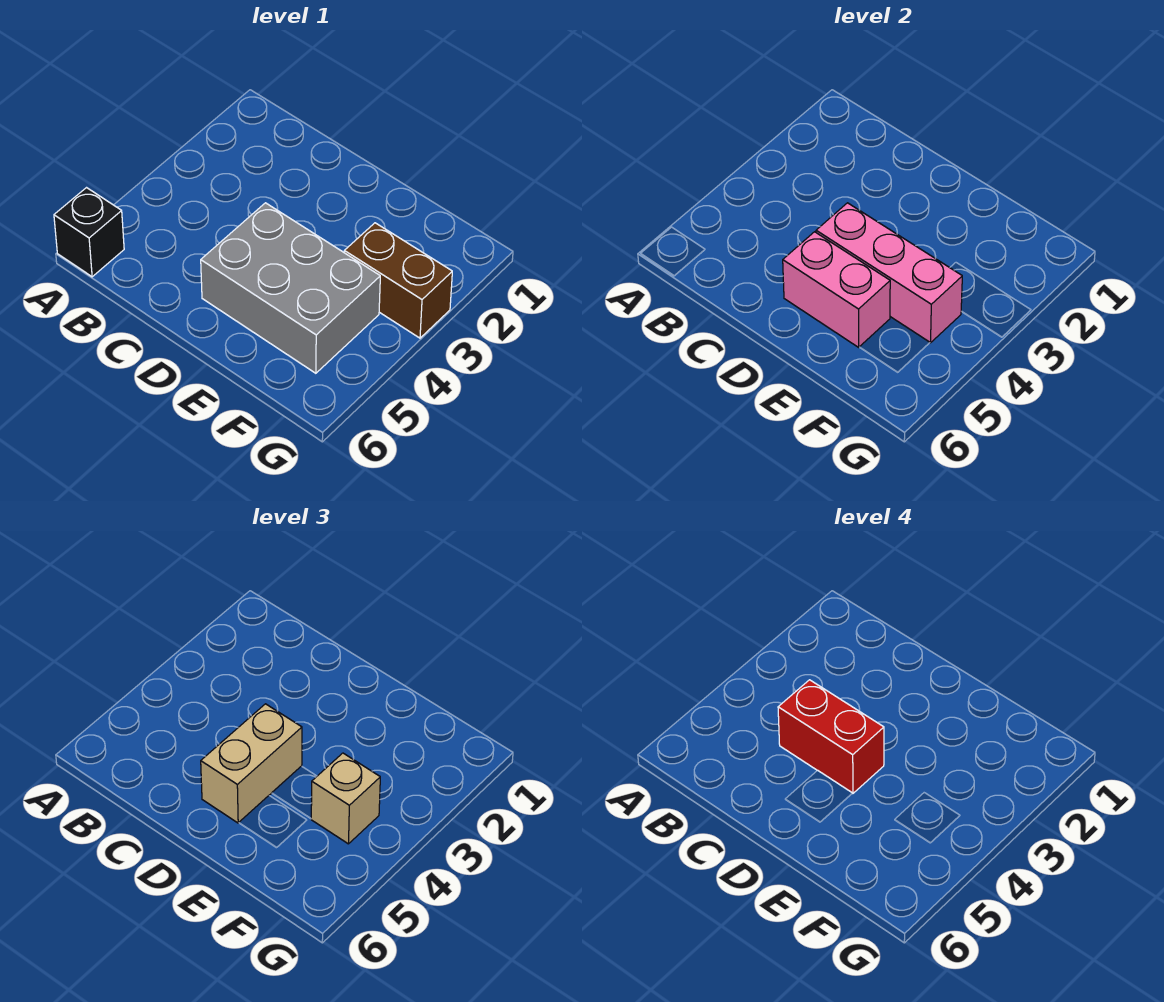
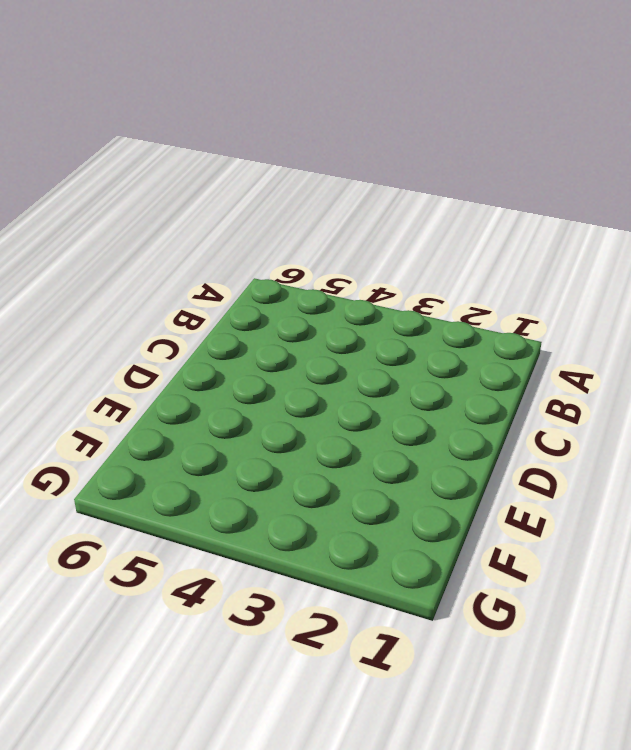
none -> black brick A6 level 1
none -> grey brick D4:F5 level 1

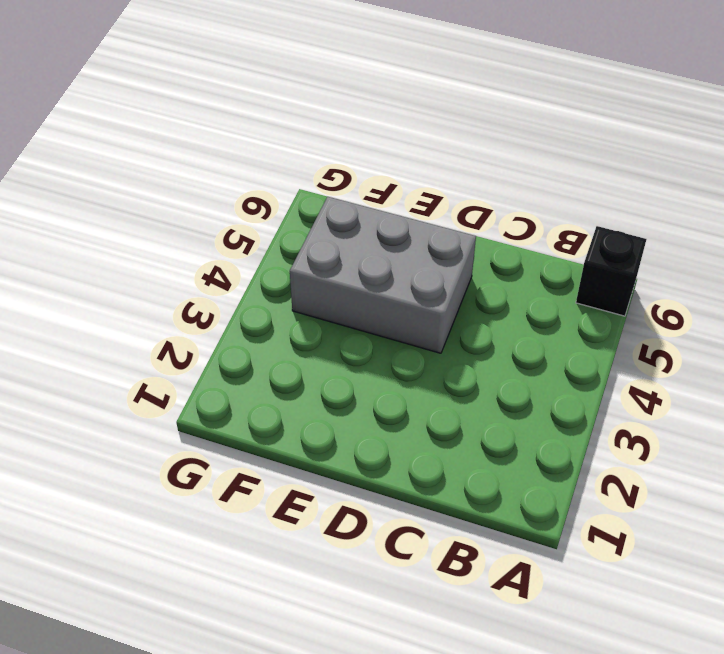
none -> brown brick F3:G3 level 1
none -> pink brick D4:F4 level 2

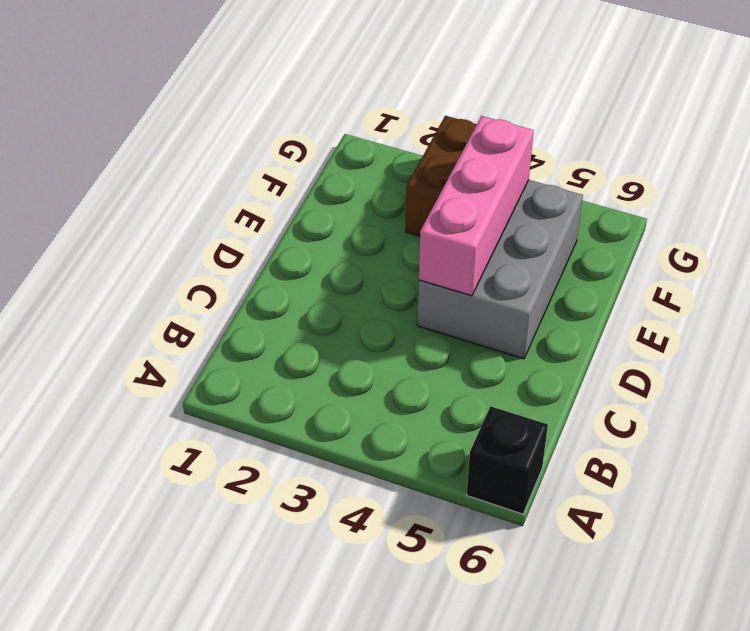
none -> pink brick D5:E5 level 2
none -> tan brick D4:D5 level 3

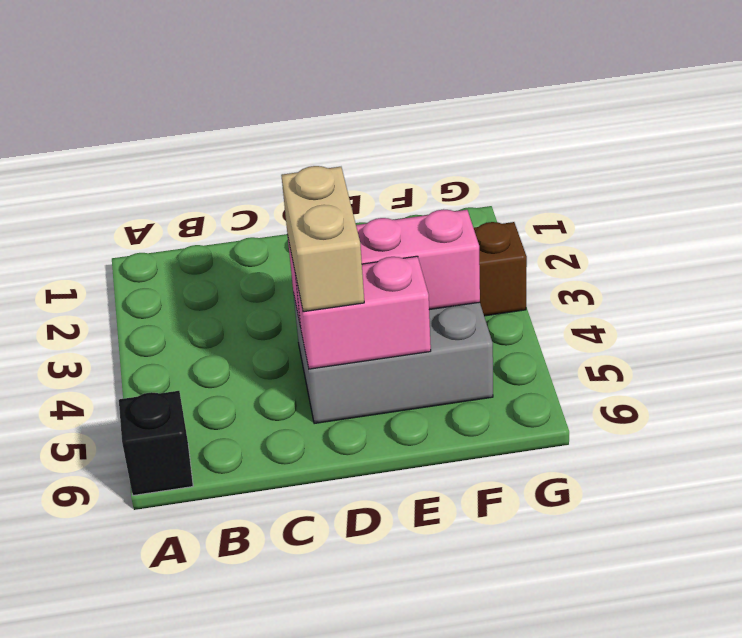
none -> tan brick F4 level 3
none -> red brick C4:D4 level 4

